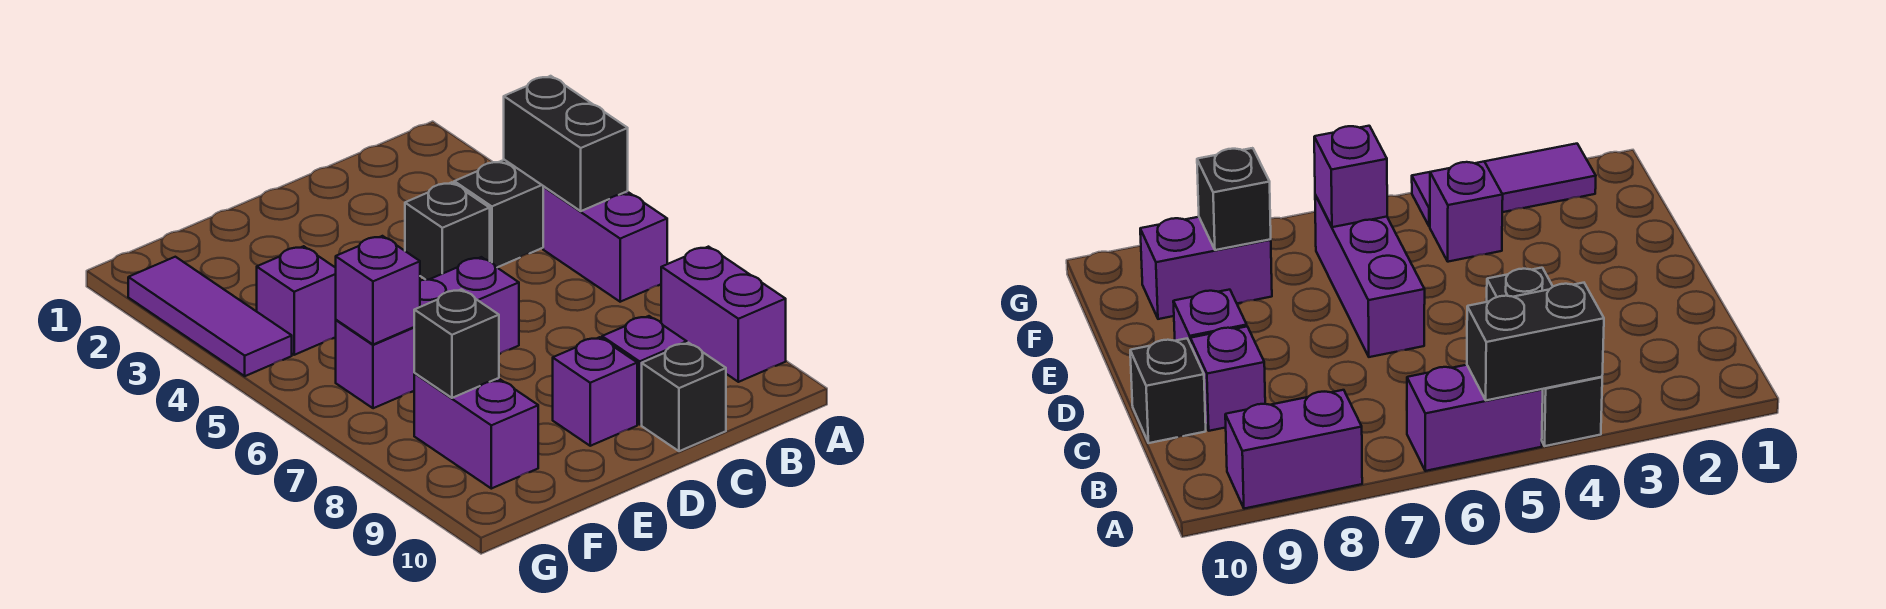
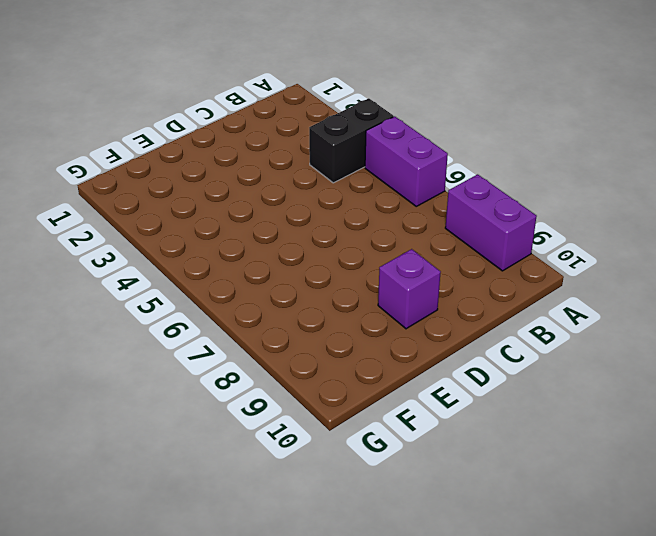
none -> black brick C4 level 1
none -> purple brick C9 level 1
none -> black brick C10 level 1

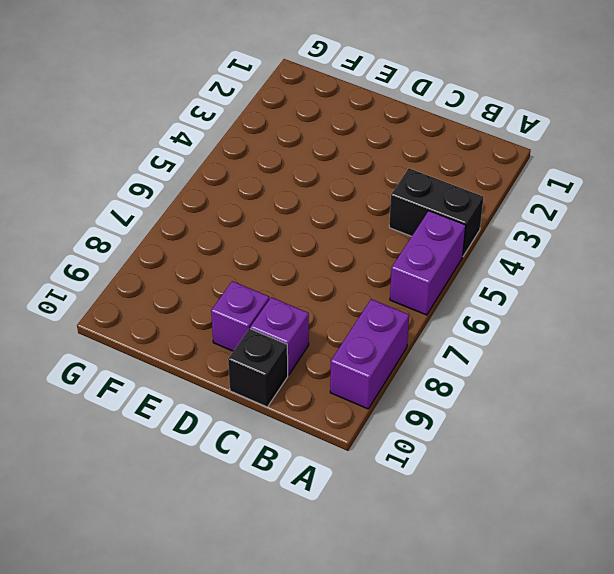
none -> black brick C4 level 1
none -> purple brick D6:F6 level 1
none -> purple brick F4 level 1

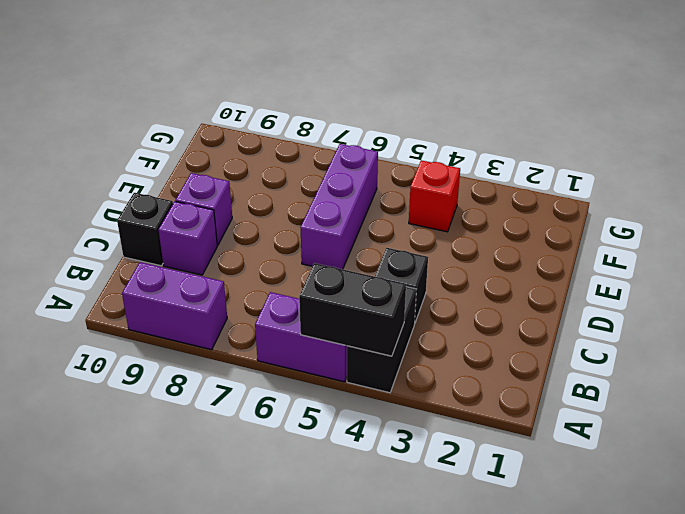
red brick F4 level 1 -> purple brick F4 level 1
none -> purple brick F8:F9 level 1
none -> purple tile G2:G4 level 1
none -> purple brick F6 level 2

